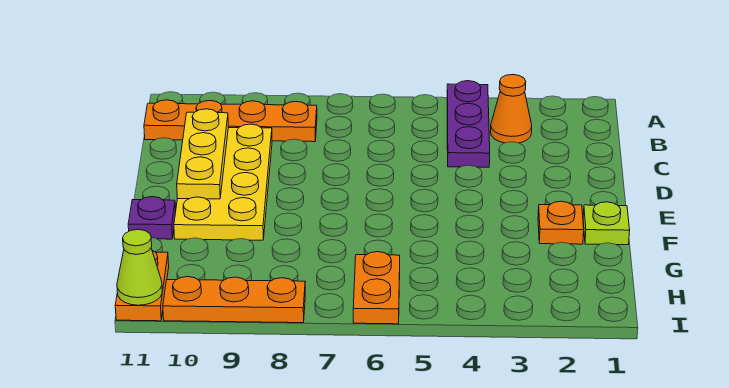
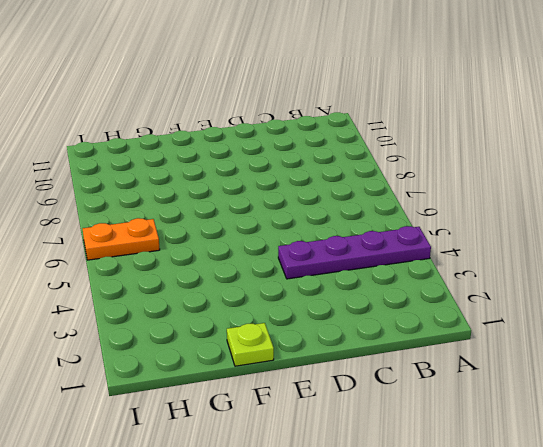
purple plate A4:D4 level 1 -> purple plate A4:C4 level 1
none -> orange cone B3 level 1
none -> orange plate B8:B11 level 1
none -> yellow plate C9:F10 level 1

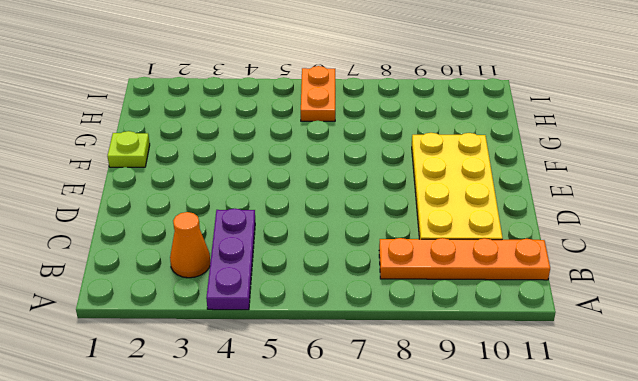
none -> orange plate F2 level 1
none -> purple plate F11 level 1
none -> orange plate H11:I11 level 1

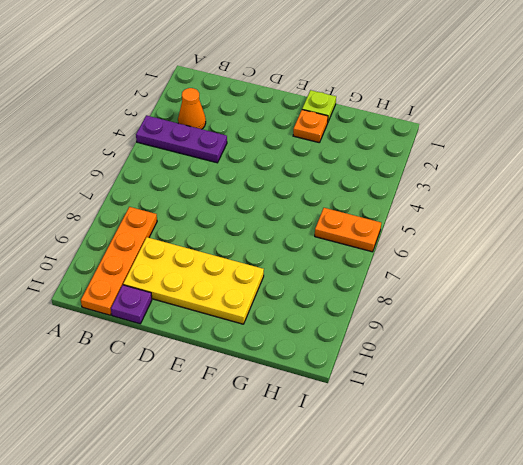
purple plate C11 level 1 -> purple plate F11 level 1
none -> orange plate H11:I11 level 1
none -> orange plate I8:I10 level 1
none -> yellow plate C10:E10 level 2

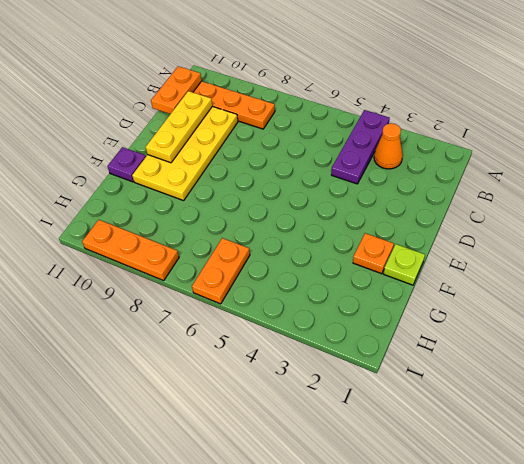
orange plate B11:C11 level 2 -> orange plate H11:I11 level 1
none -> lime cone I11 level 2

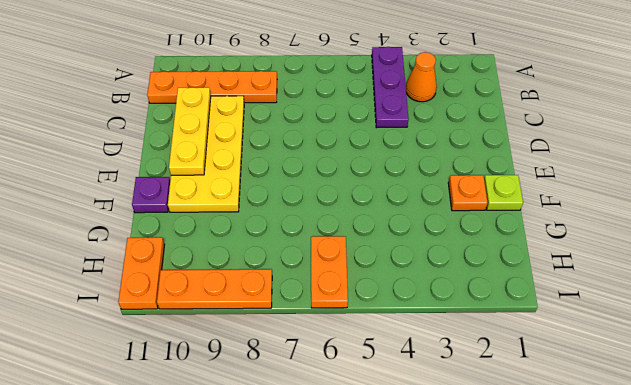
none -> lime cone I11 level 2

